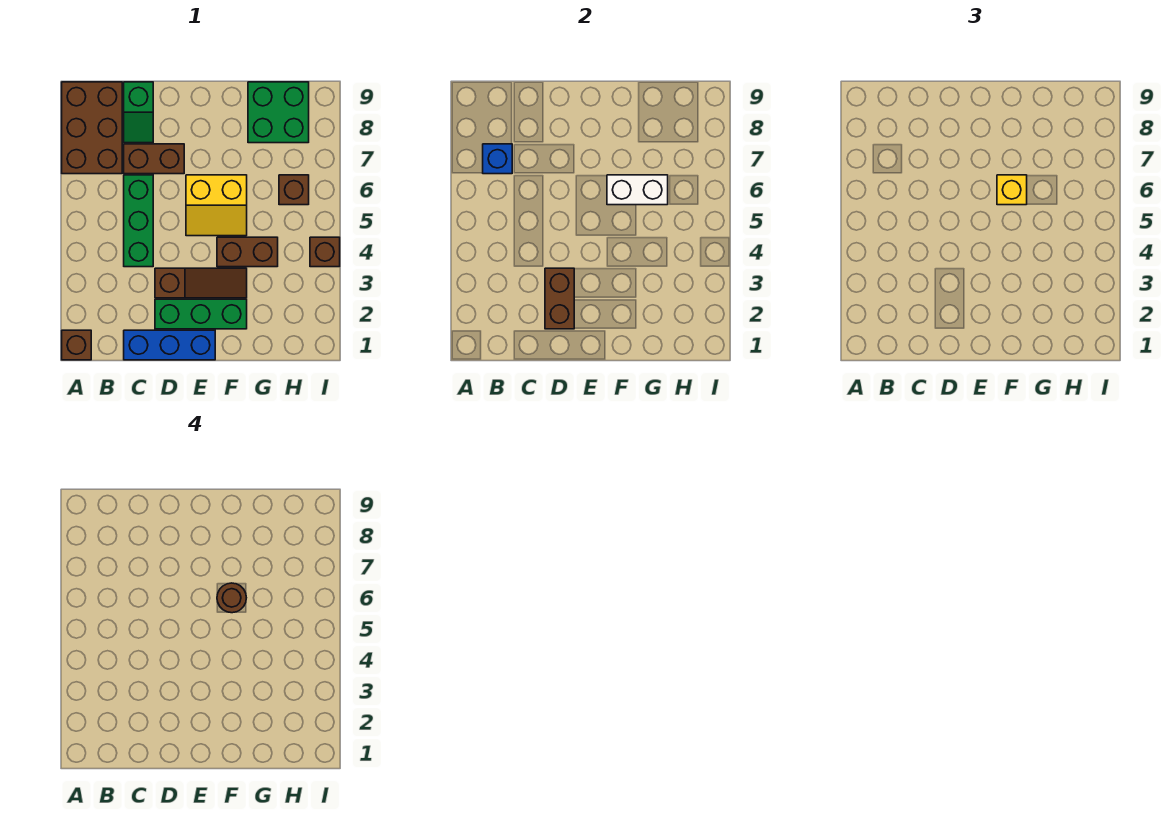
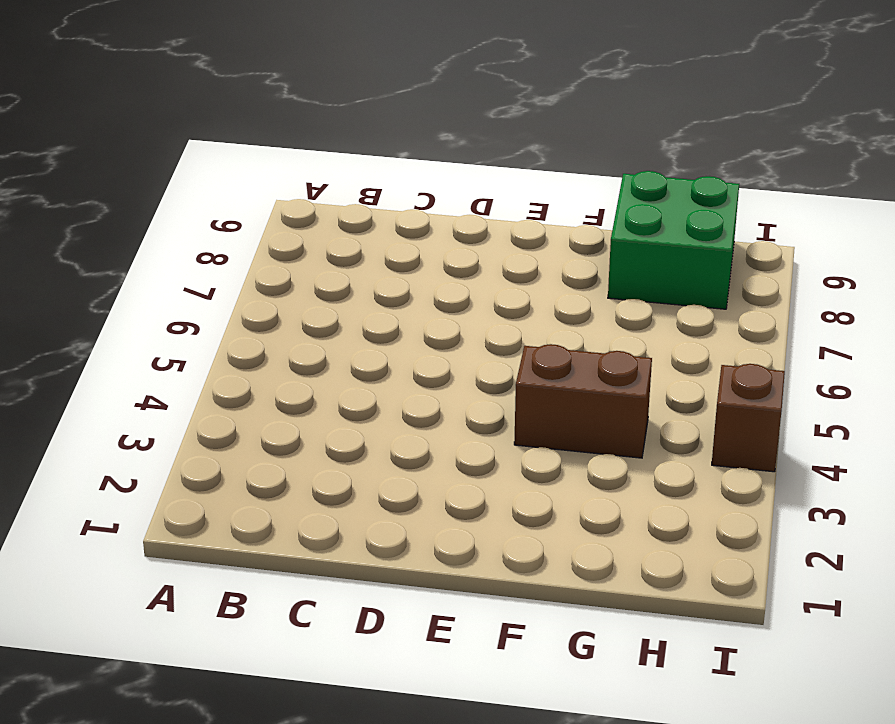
none -> brown brick A1 level 1
none -> brown brick A7:B9 level 1
none -> blue brick C1:E1 level 1

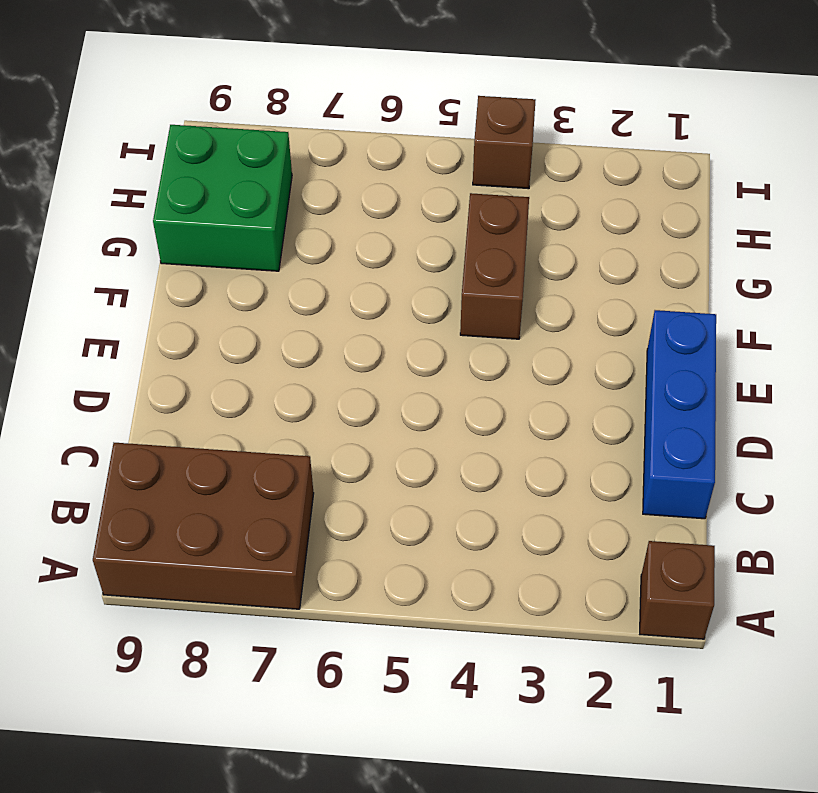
none -> green brick C4:C6 level 1
none -> brown brick C7:D7 level 1
none -> green slope C8:C9 level 1 top 9

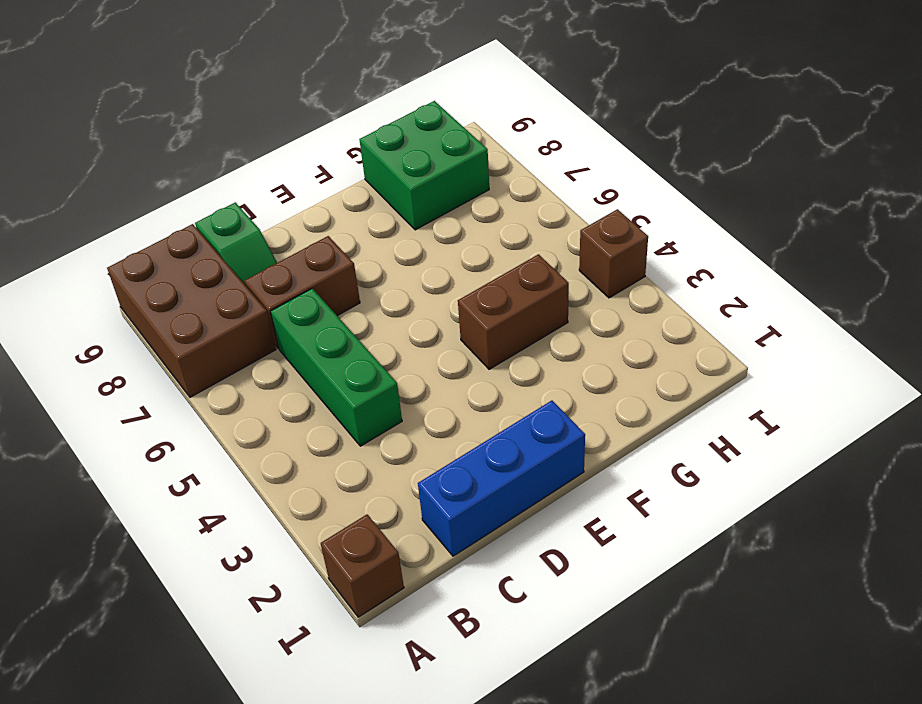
none -> green brick D2:F2 level 1
none -> brown slope D3:F3 level 1 top D
none -> yellow slope E5:F6 level 1 top 6

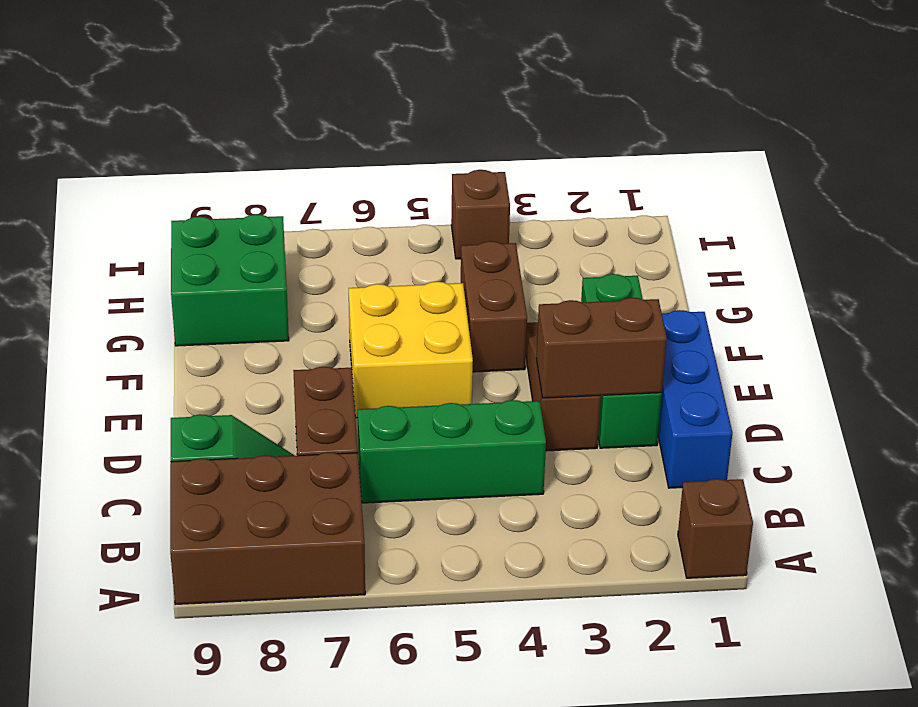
yellow brick E5:F6 level 1 -> yellow slope E5:F6 level 1 top 6
none -> brown brick H6 level 1
none -> blue brick B7 level 2
none -> white brick F6:G6 level 2

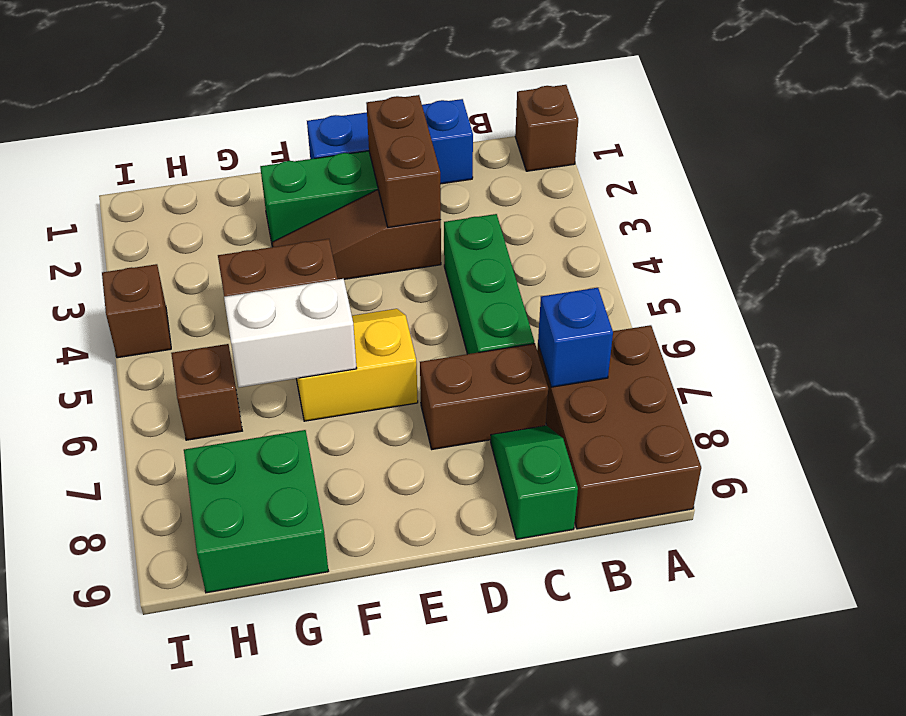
none -> yellow brick F6 level 3
none -> brown round brick F6 level 4

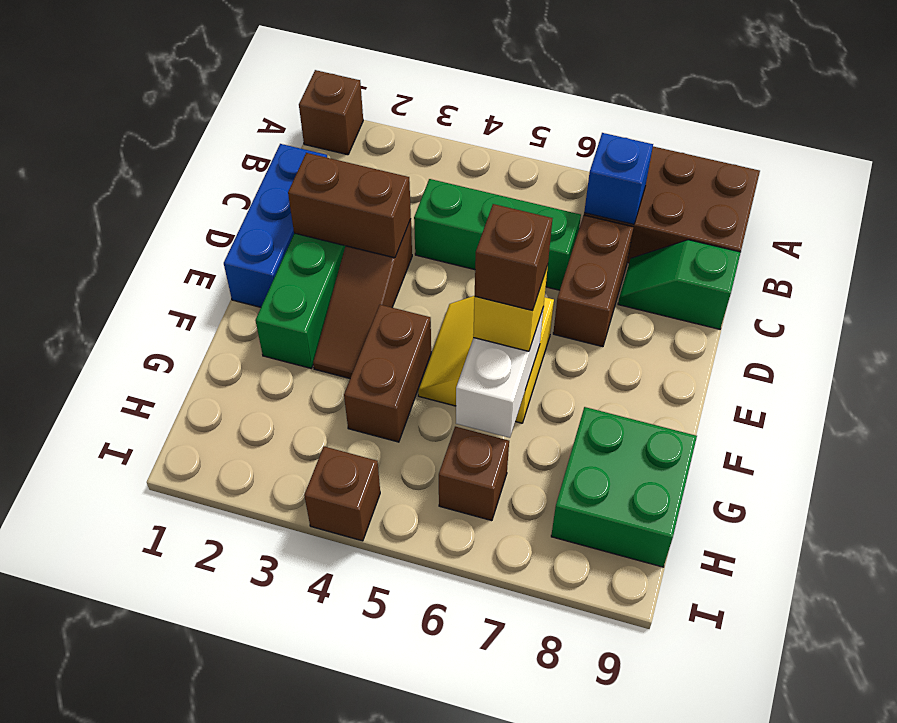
brown brick F6 level 4 -> brown round brick F6 level 4

